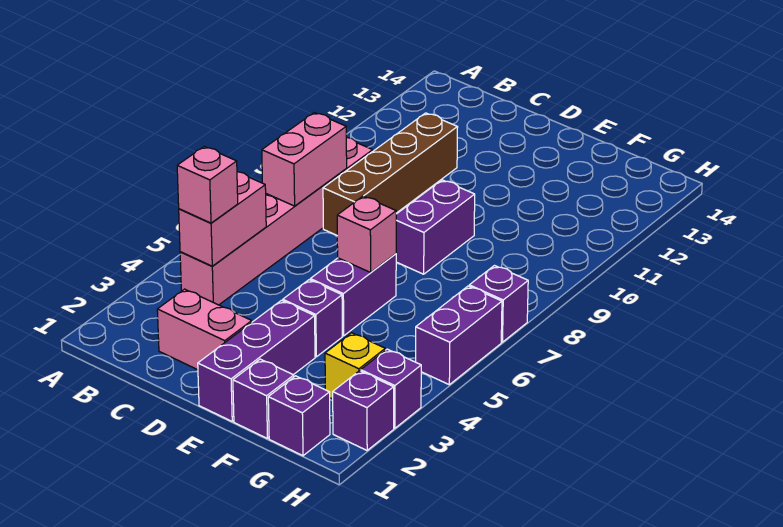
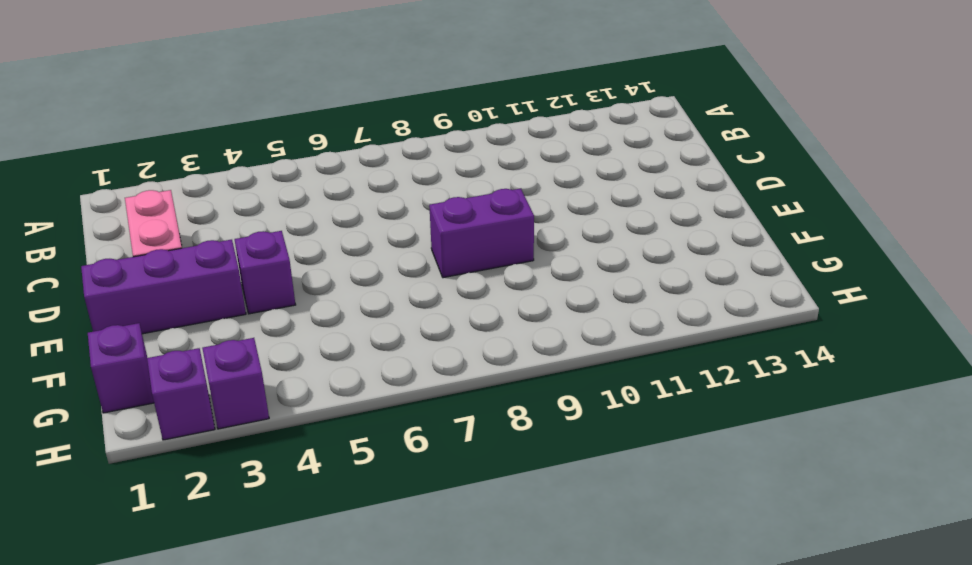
none -> pink brick B4:B9 level 1
none -> brown brick C8:C11 level 1
none -> purple brick E5:E6 level 1

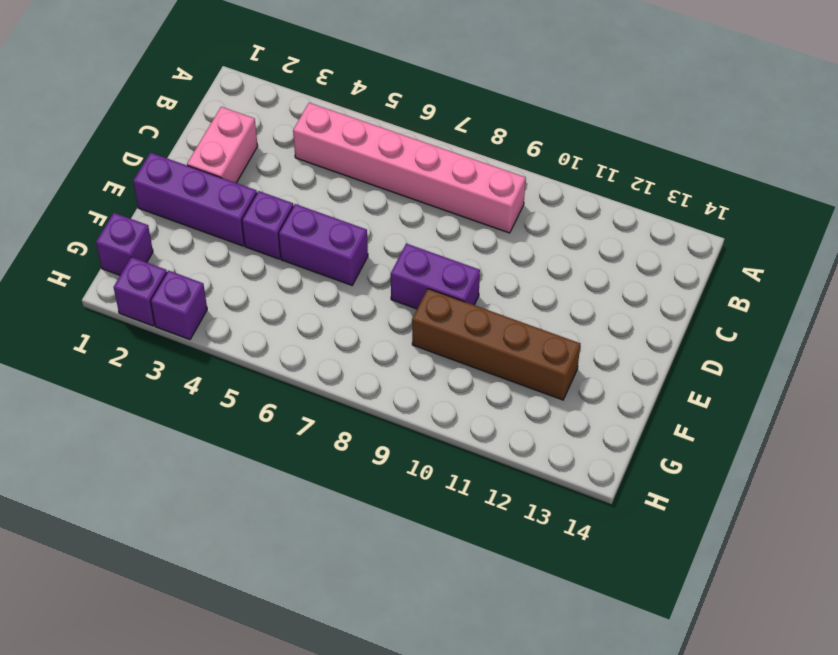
brown brick F9:F12 level 1 -> brown brick C8:C11 level 1
none -> purple brick F1 level 1
none -> yellow brick G3 level 1
none -> purple brick H5:H6 level 1

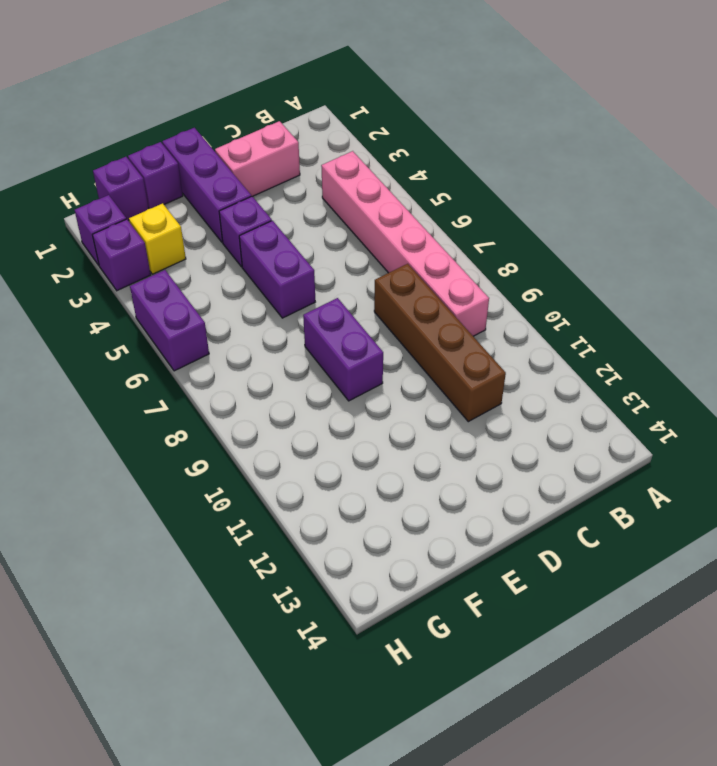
none -> purple brick H7 level 1
none -> pink brick B4:B5 level 2
none -> pink brick B7:B8 level 2

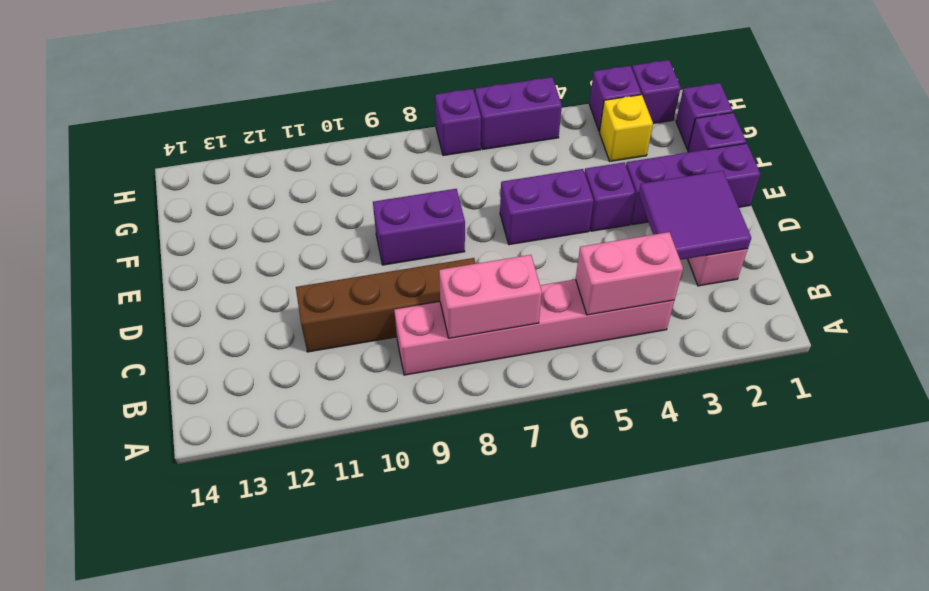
purple tile C2:D3 level 2 -> none
none -> pink brick E6 level 2
none -> pink brick B4 level 3

